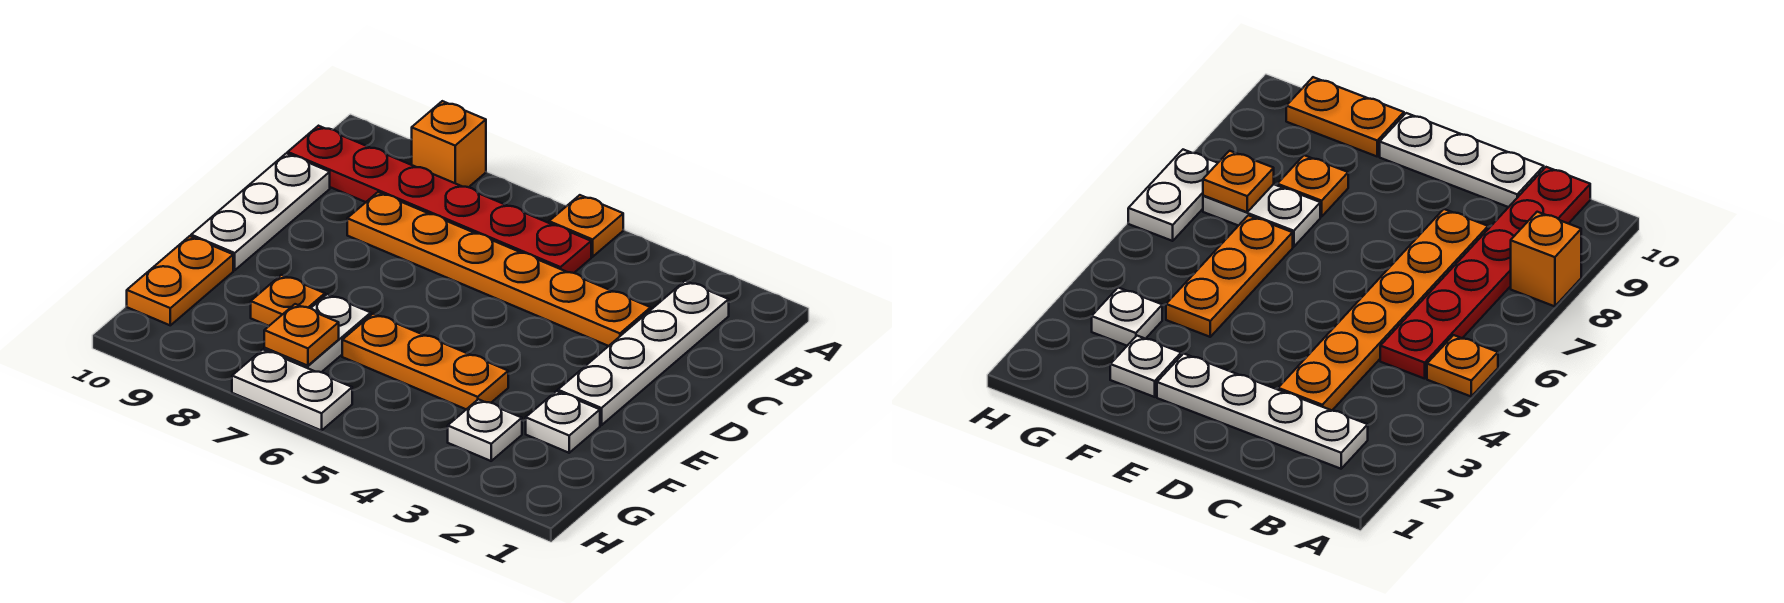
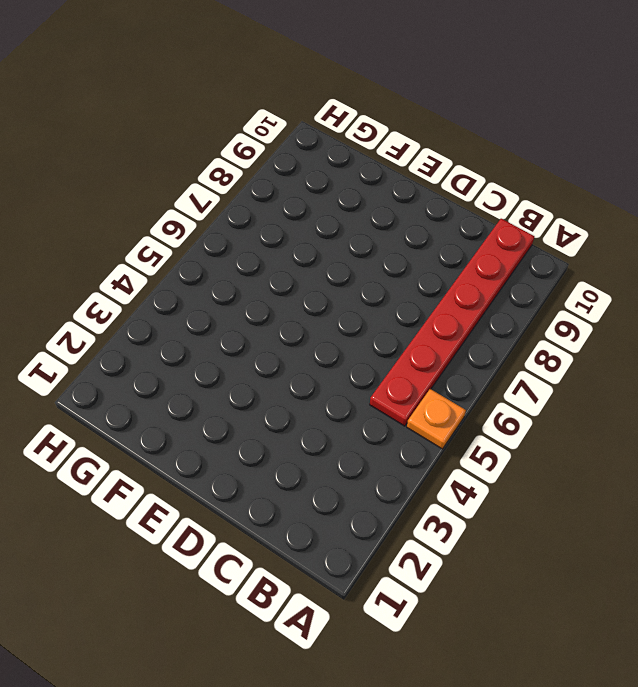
none -> orange brick A8 level 1
none -> white plate B2:E2 level 1
none -> orange plate C3:C8 level 1

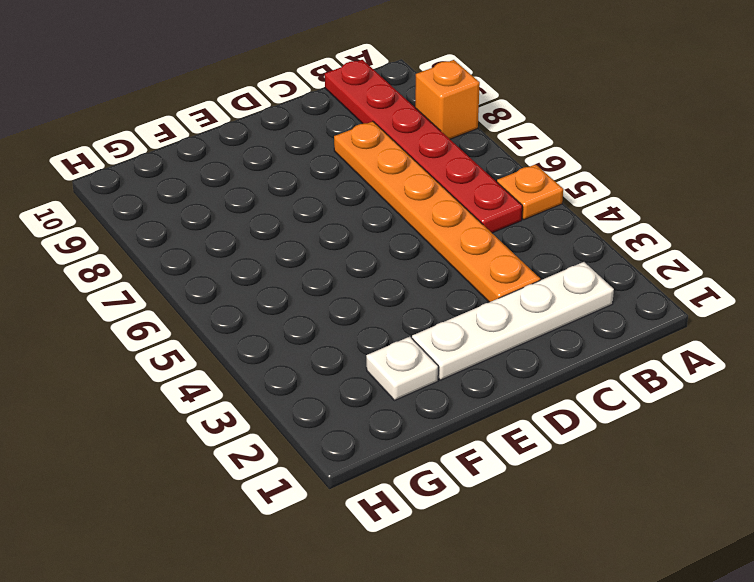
none -> white plate C10:E10 level 1
none -> orange plate F4:F6 level 1
none -> white plate F7:G7 level 1

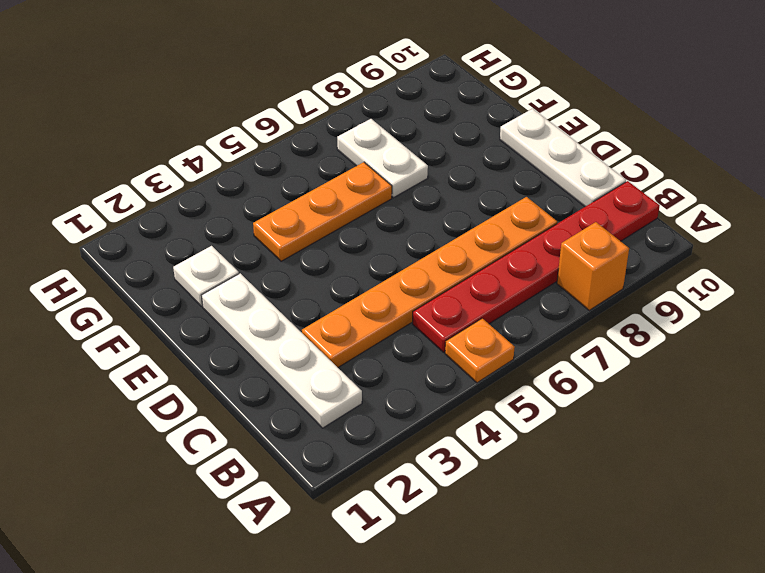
none -> orange plate F8 level 1
none -> orange plate F10:G10 level 1
none -> white plate G3 level 1

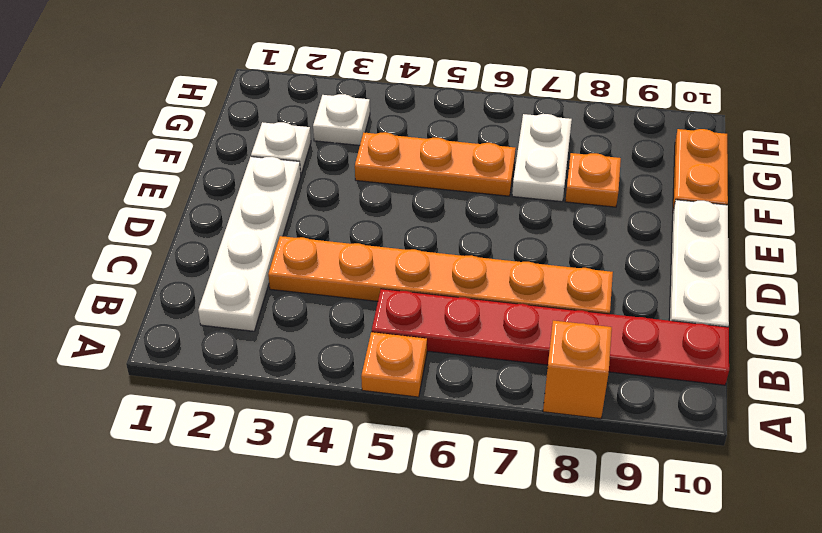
none -> white plate H6:H7 level 1
none -> orange plate G7 level 2

